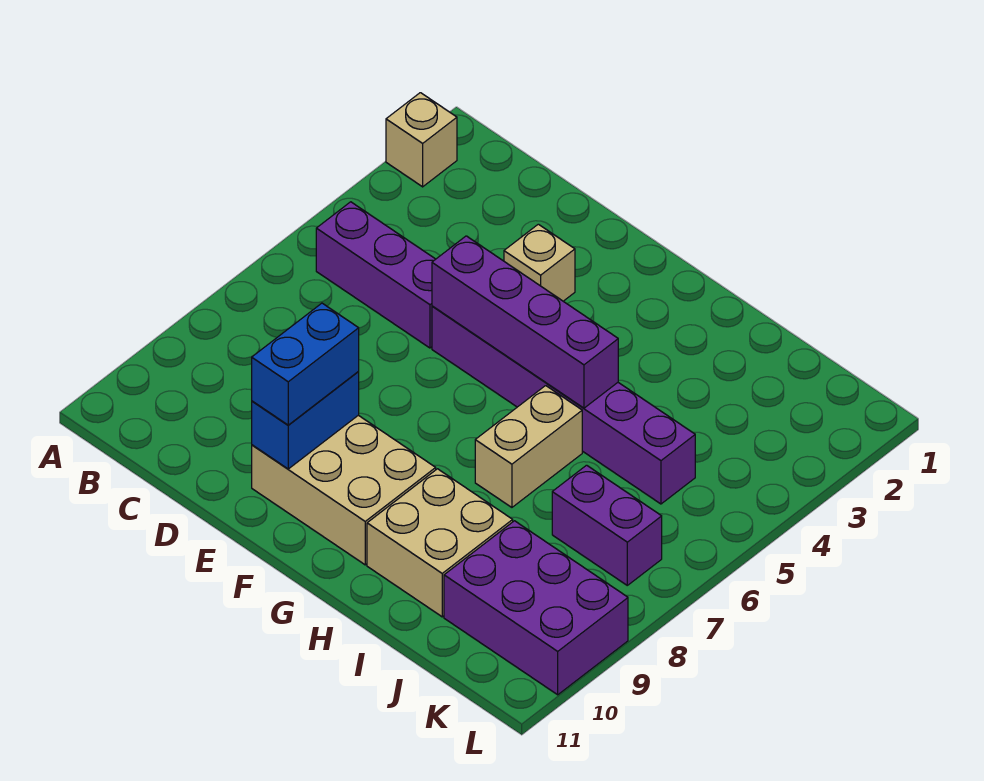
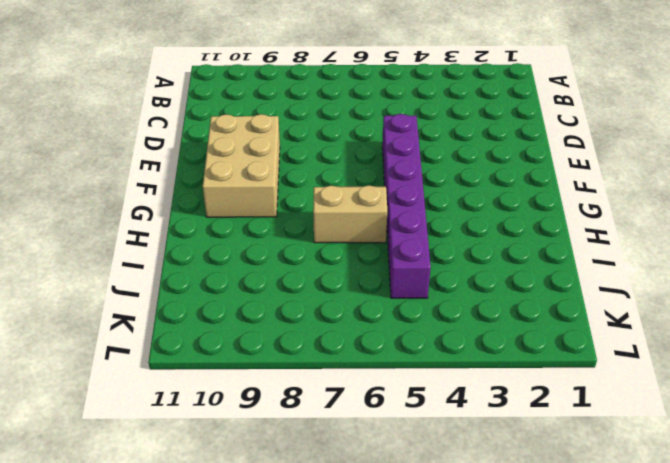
none -> tan brick A2 level 1
none -> purple brick B5:D5 level 1
none -> tan brick E3 level 1

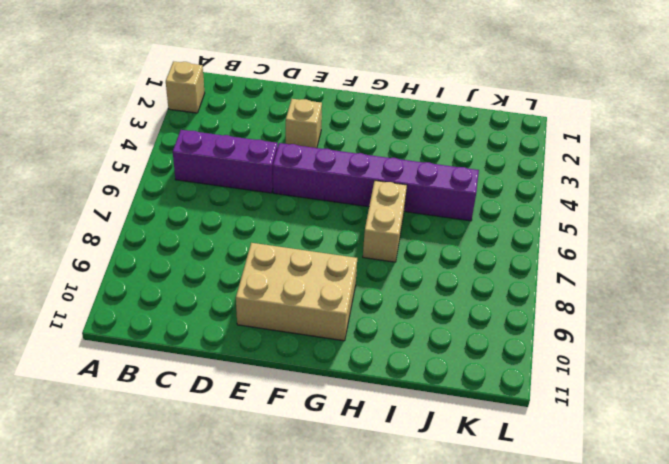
none -> tan brick H9:I10 level 1
none -> purple brick J7:K7 level 1
none -> purple brick J9:L10 level 1

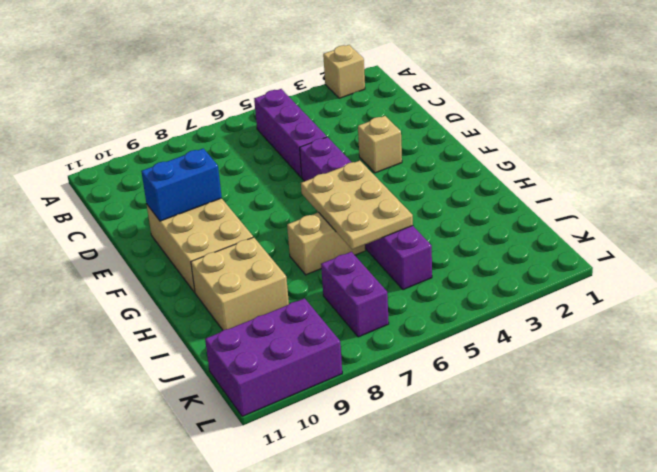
tan plate G5:I6 level 2 -> purple brick E5:H5 level 2
purple brick K9:L11 level 1 -> purple brick J9:L10 level 1
none -> blue brick E9:E10 level 3

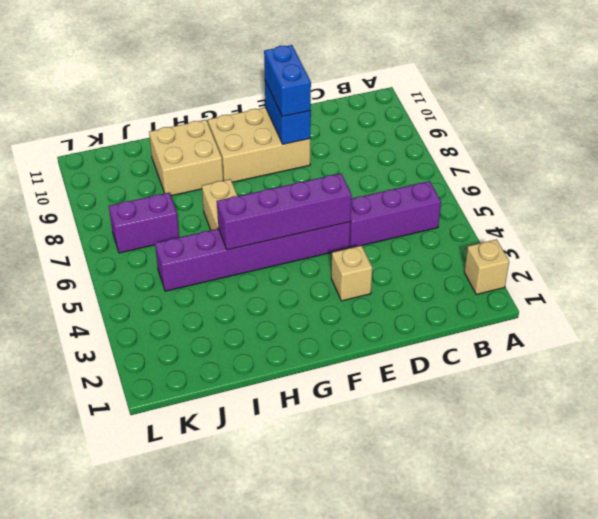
none -> purple brick J9:L10 level 1

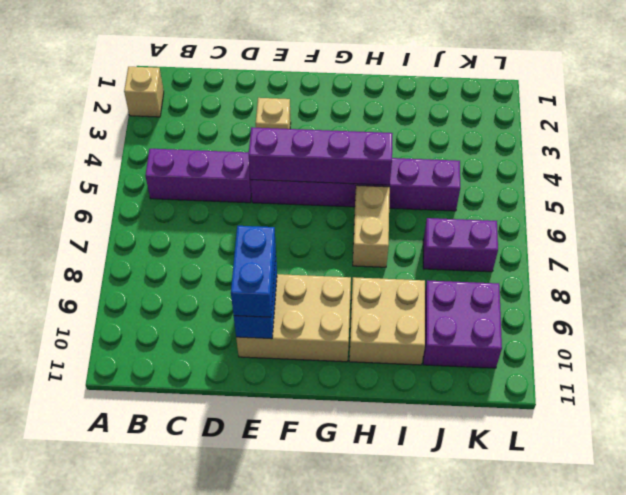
purple brick J9:K10 level 1 -> purple brick J9:L10 level 1

